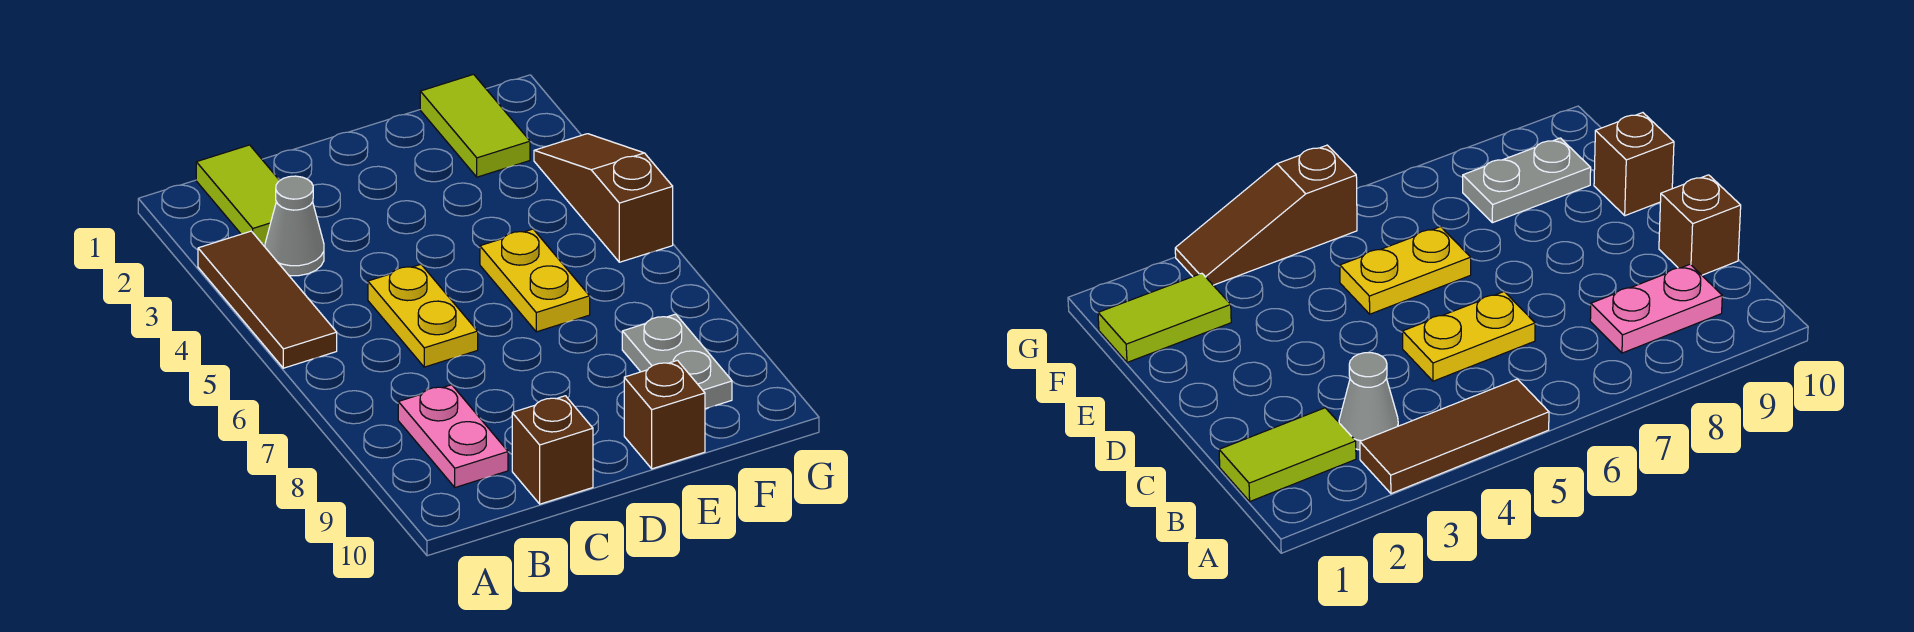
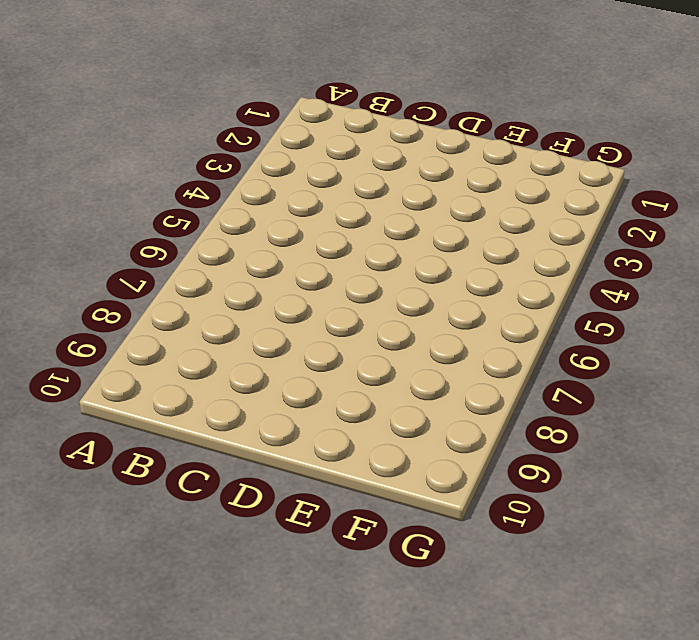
none -> brown tile A3:A5 level 1
none -> lime tile B1:B2 level 1

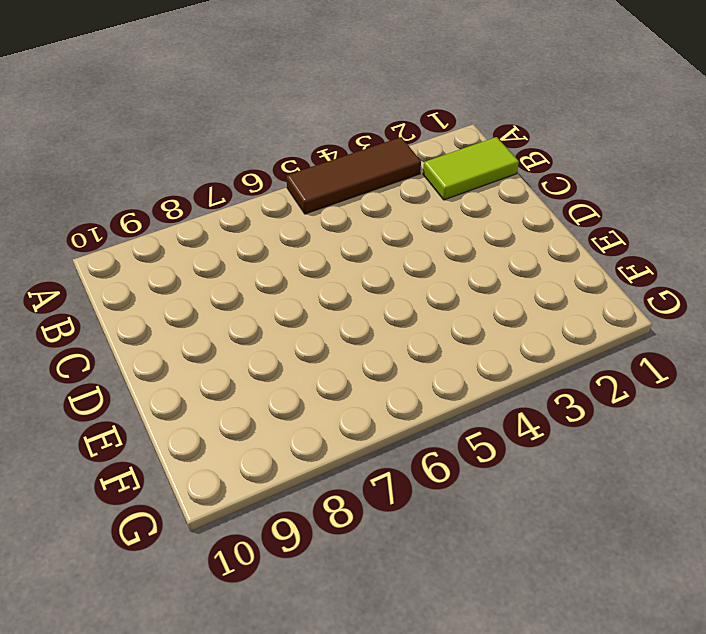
none -> grey cone B3 level 1
none -> pink plate B8:B9 level 1

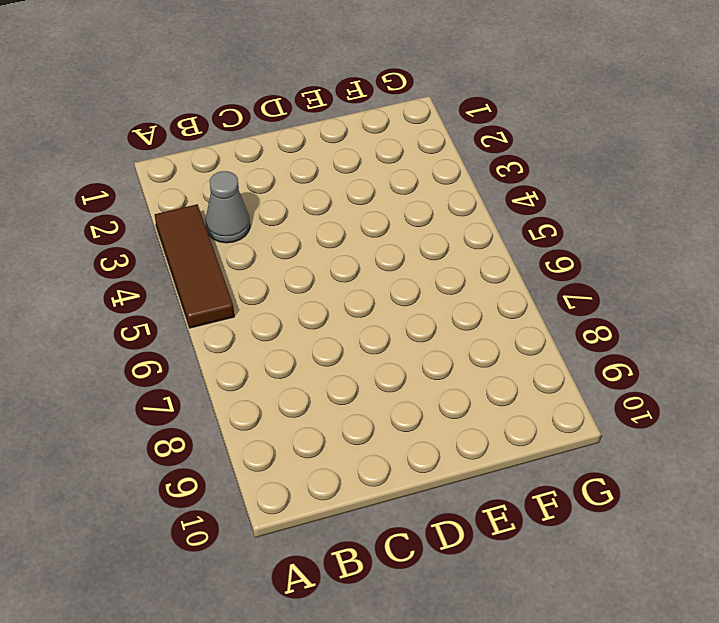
none -> lime tile B1:B2 level 1
none -> pink plate B8:B9 level 1

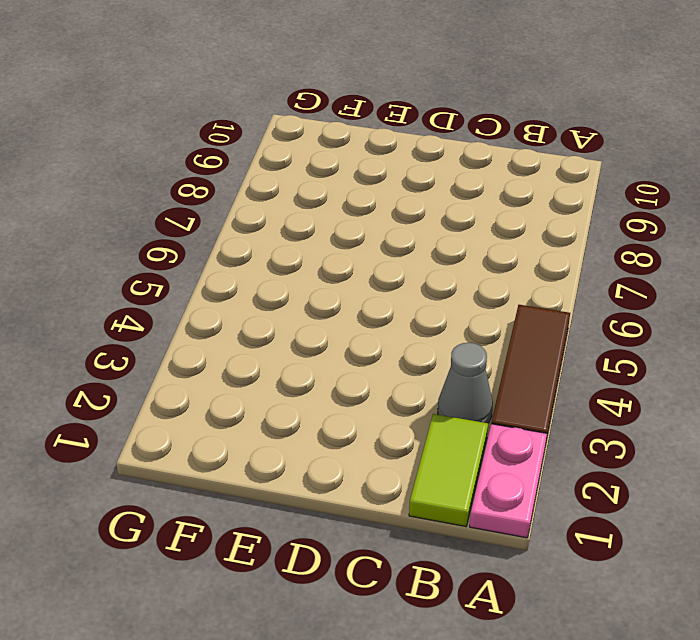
pink plate A1:A2 level 1 -> pink plate B8:B9 level 1
none -> yellow plate C5:C6 level 1
none -> brown brick C10 level 1

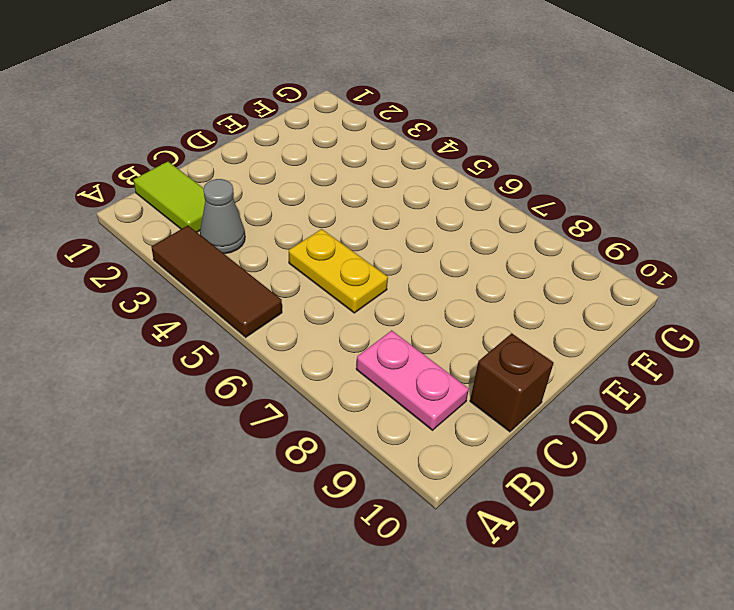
none -> yellow plate E5:E6 level 1
none -> brown brick E10 level 1

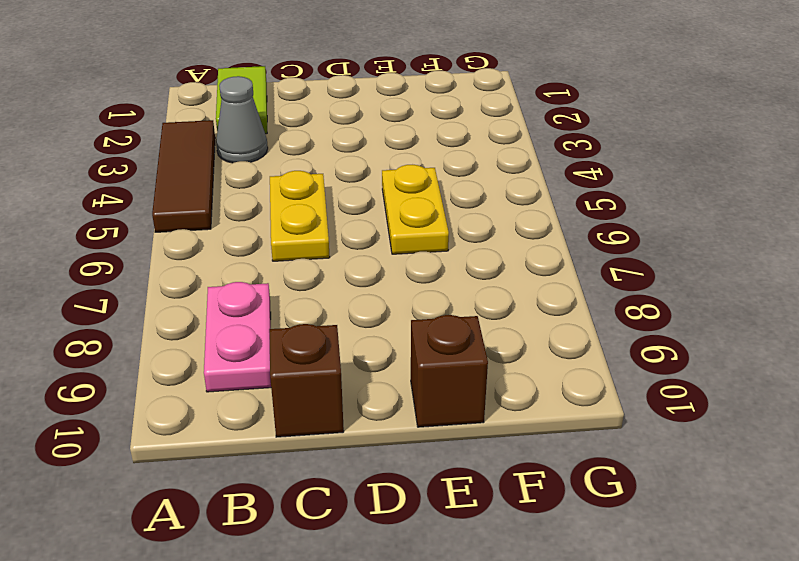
none -> lime tile F1:F2 level 1
none -> grey plate F8:F9 level 1

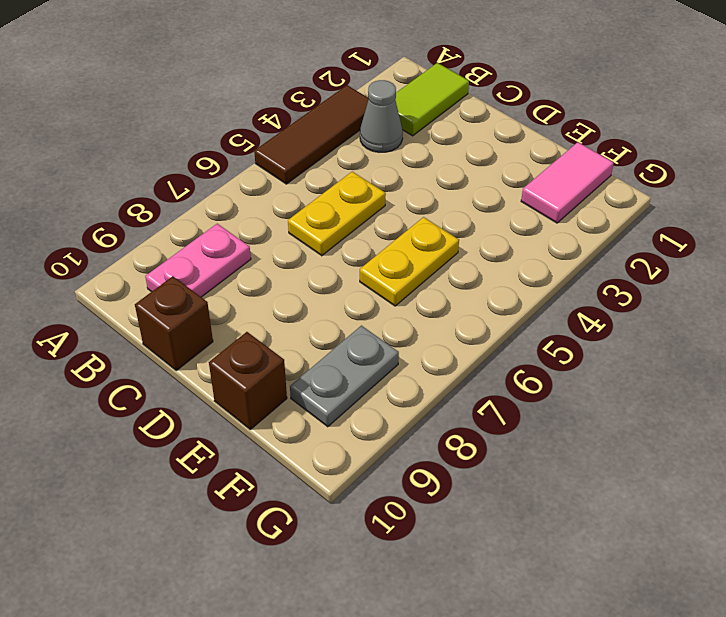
pink tile F1:F2 level 1 -> lime tile F1:F2 level 1
none -> brown slope G3:G5 level 1 top 5

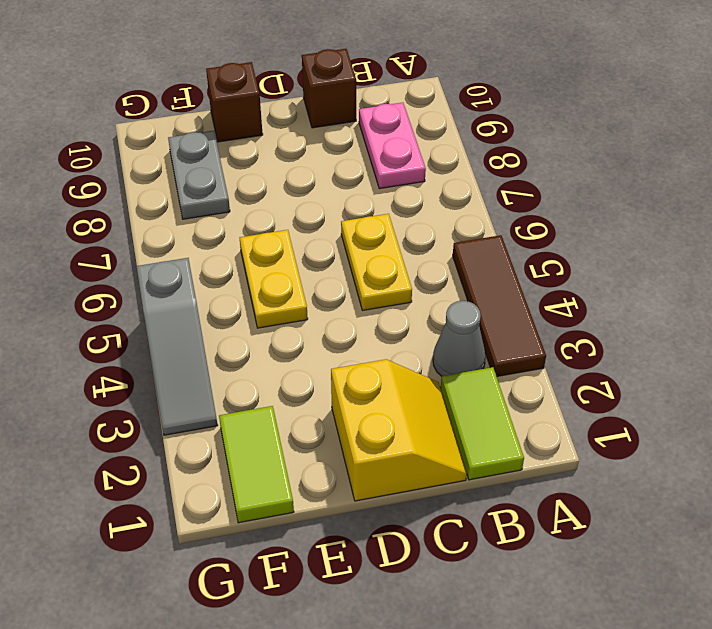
yellow slope C1:D2 level 1 top D -> none
grey slope G3:G5 level 1 top 5 -> brown slope G3:G5 level 1 top 5

